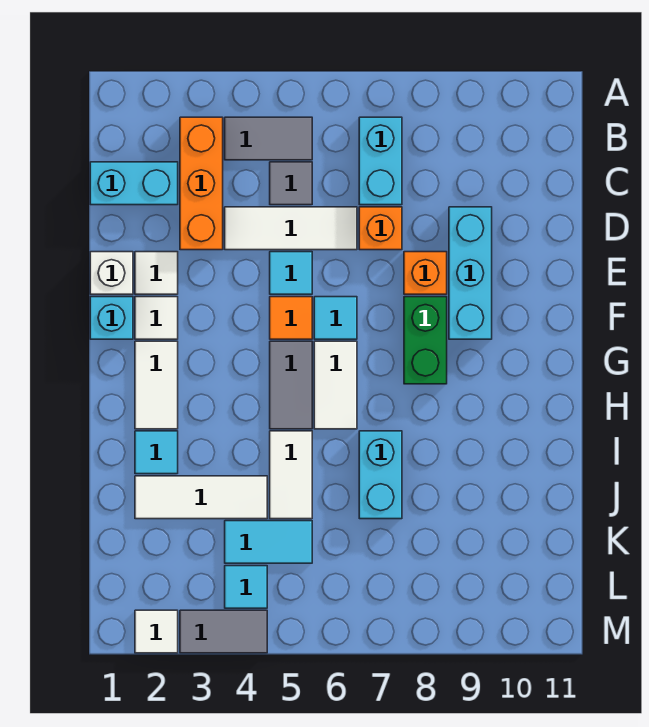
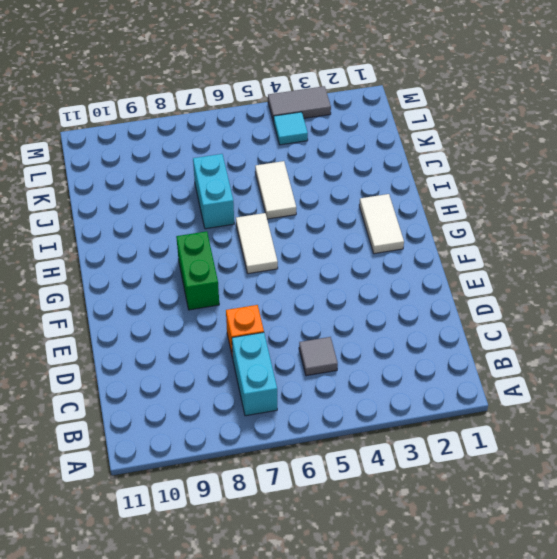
none -> orange brick B3:D3 level 1
none -> grey tile B4:B5 level 1
none -> cyan brick C1:C2 level 1

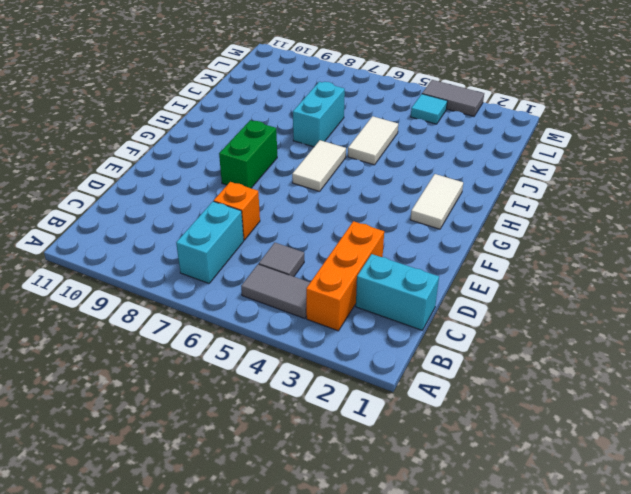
none -> white tile D4:D6 level 1
none -> cyan brick D9:F9 level 1
none -> white brick E1 level 1

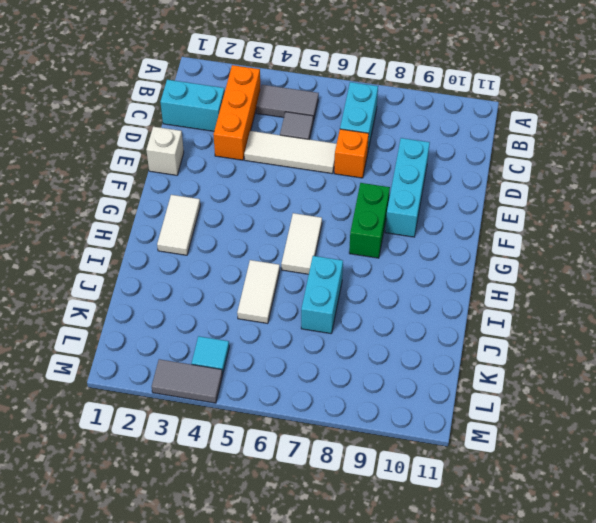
none -> white tile E2 level 1
none -> cyan tile E5 level 1
none -> orange brick E8 level 1

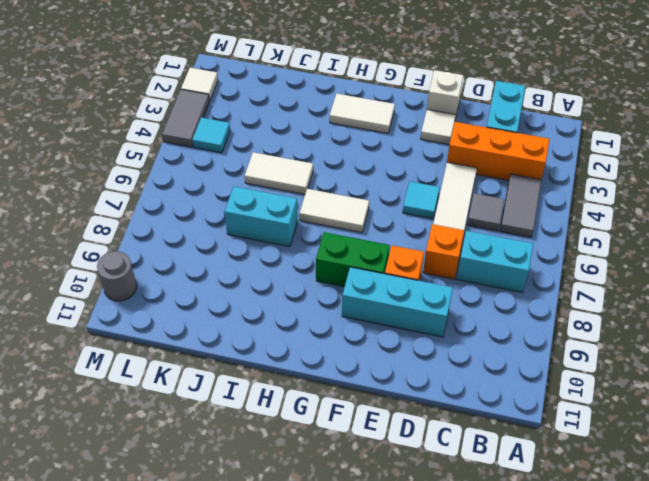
grey round brick M10 level 1 -> none
none -> cyan brick F1 level 1
none -> white tile F2 level 1
none -> orange tile F5 level 1

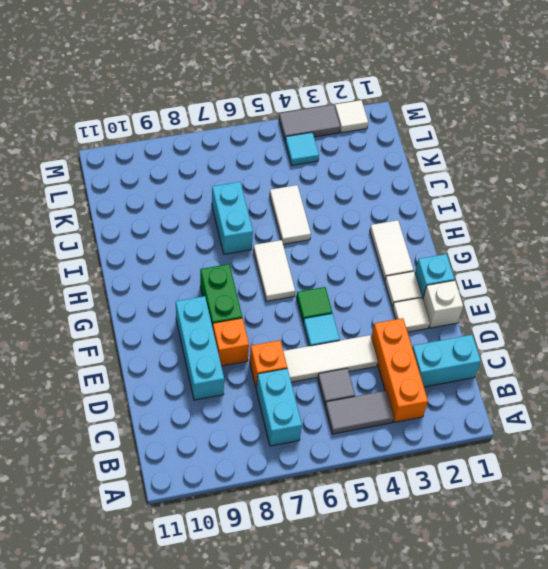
green tile F5 level 1 -> orange tile F5 level 1
none -> cyan tile F6 level 1
none -> grey tile G5:H5 level 1
none -> cyan tile I2 level 1

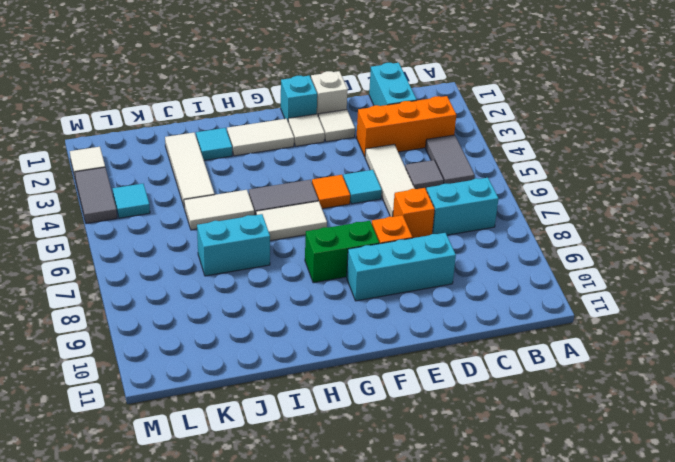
none -> cyan tile F6 level 1
none -> cyan tile K4:K5 level 1

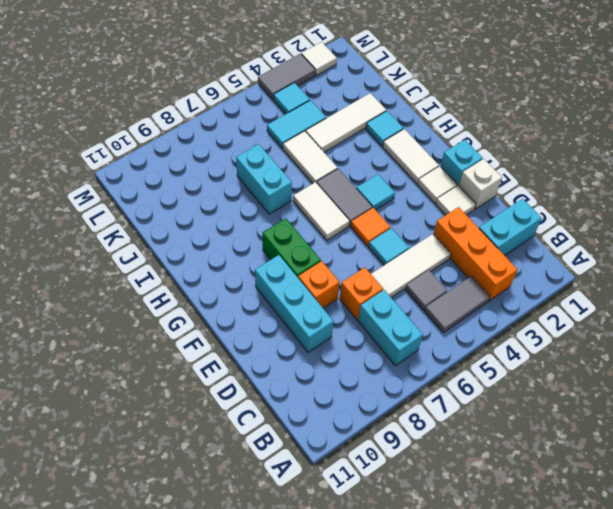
cyan tile G4 level 1 -> cyan tile F6 level 1

